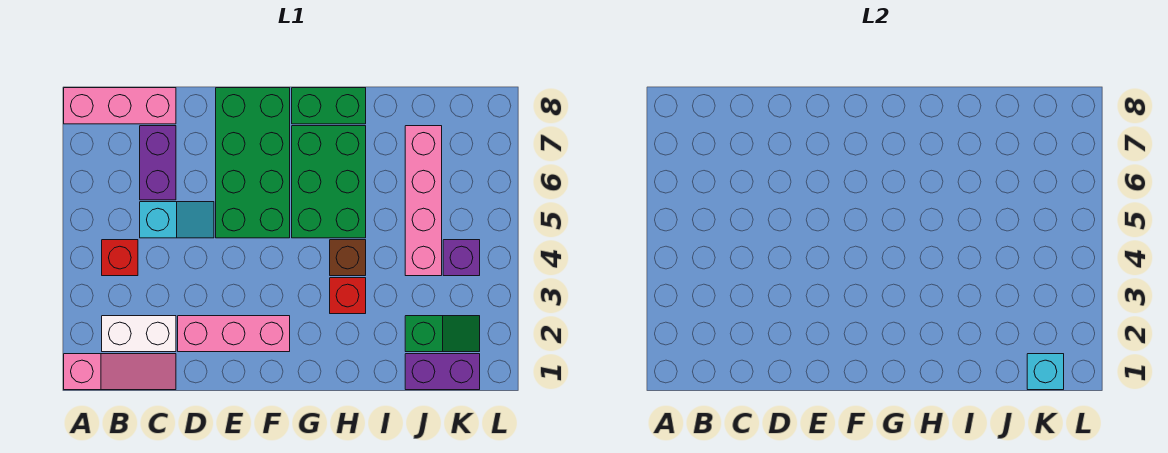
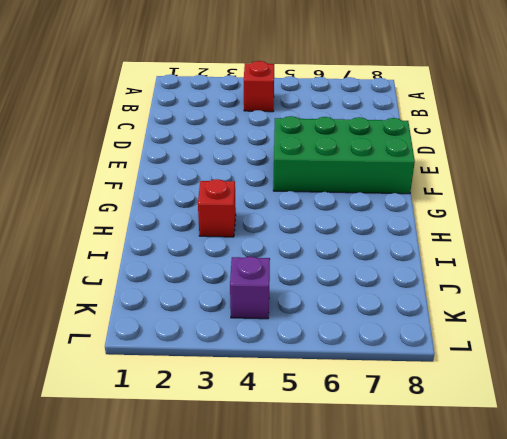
none -> pink slope A1:C1 level 1 top A
none -> pink brick A8:C8 level 1
none -> white brick B2:C2 level 1

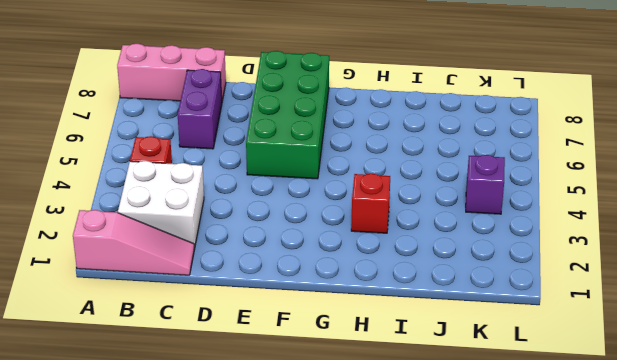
white brick B2:C3 level 1 -> white brick B2:C2 level 1
none -> cyan slope C5:D5 level 1 top C
none -> pink brick D2:F2 level 1
none -> green brick G5:H7 level 1

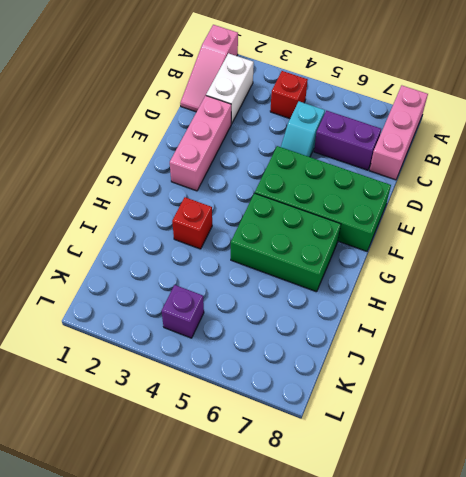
none -> green brick G8:H8 level 1
none -> brown brick H4 level 1
none -> purple brick J1:K1 level 1

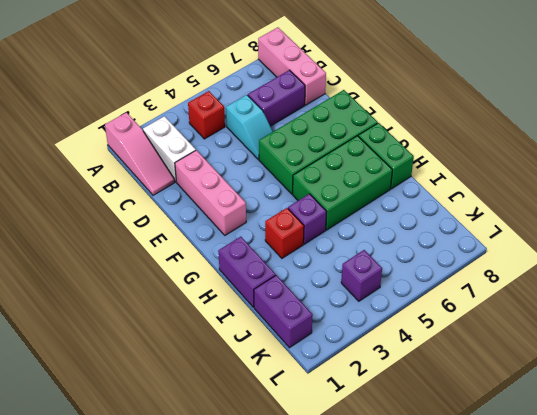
purple brick H1:I1 level 1 -> none
purple brick H4 level 1 -> brown brick H4 level 1
none -> green slope J2:K2 level 1 top J
none -> pink brick J4:J7 level 1
none -> cyan brick K1 level 2

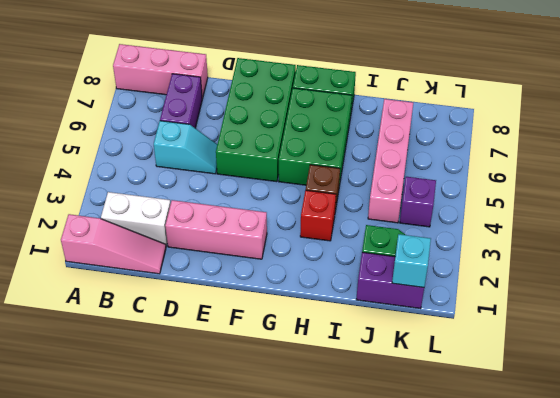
none -> red brick B4 level 1

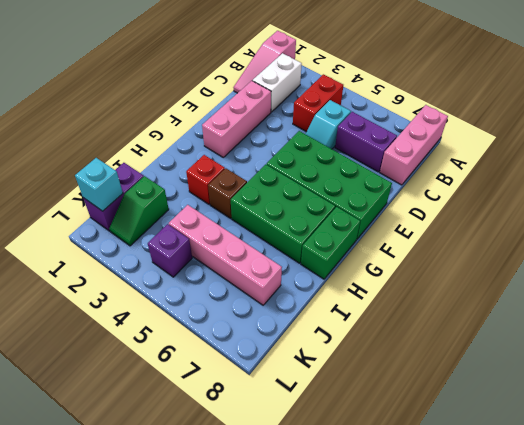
red brick B4:C4 level 1 -> red brick B4 level 1

